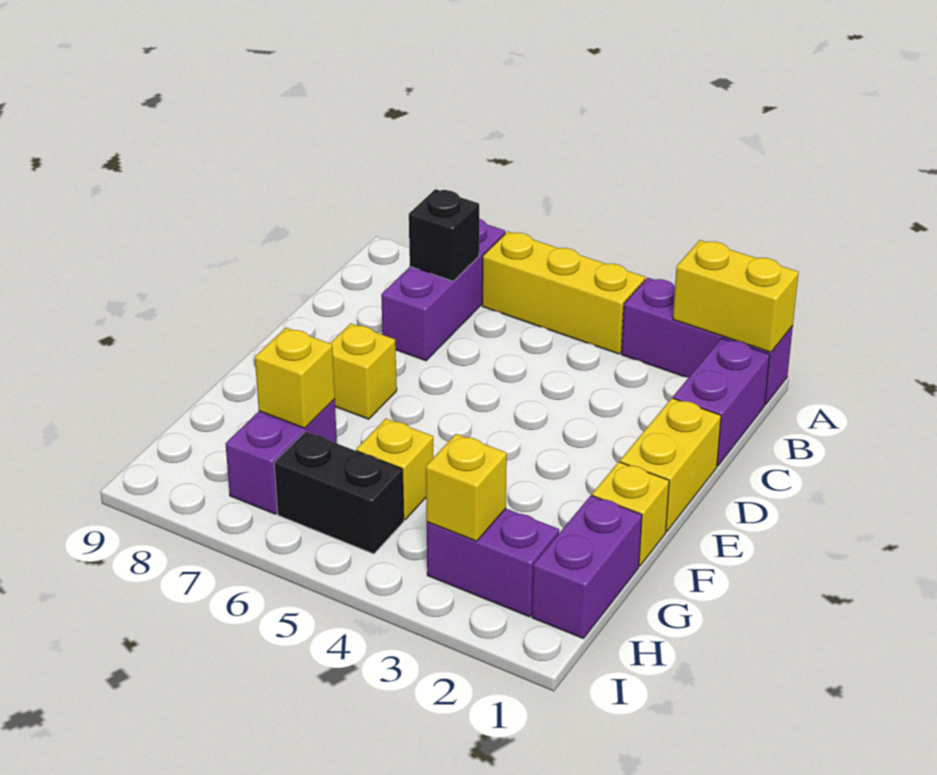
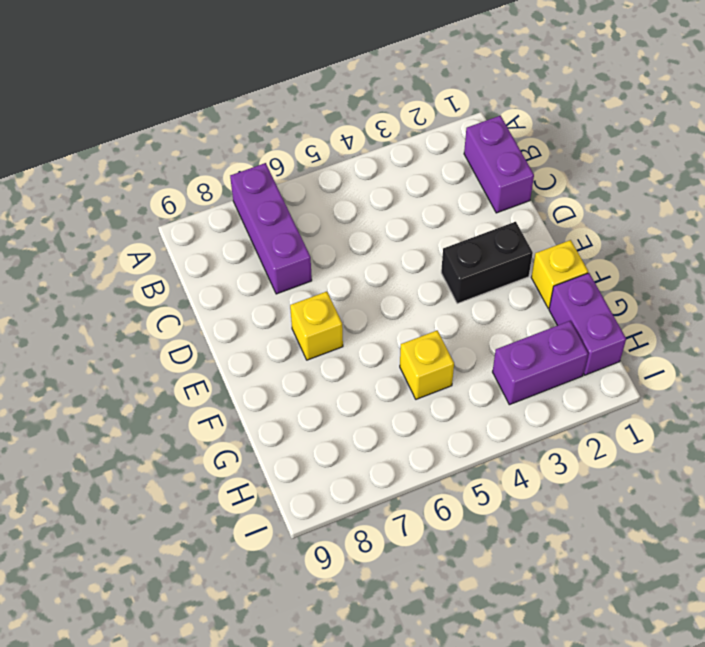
black brick E2:E3 level 1 -> black brick H5:H6 level 1
none -> purple brick A1:A3 level 1
none -> yellow brick A4:A6 level 1
none -> yellow brick D1:E1 level 1

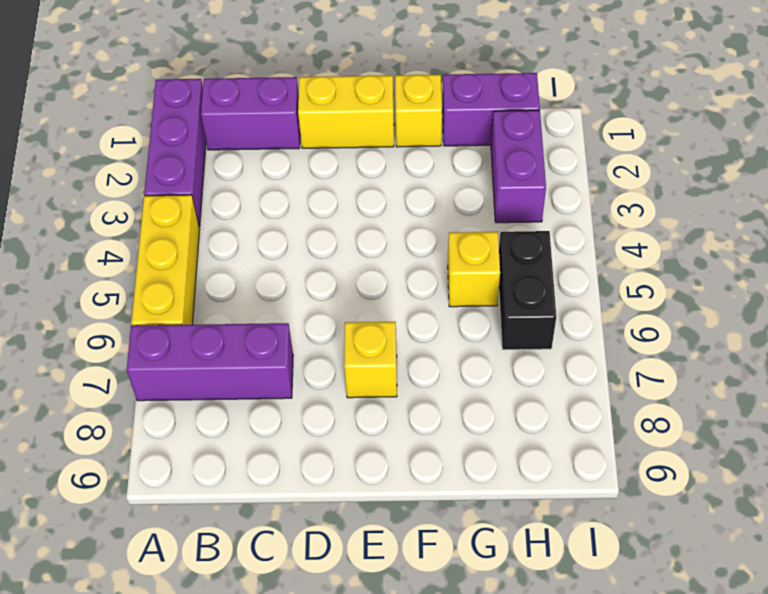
none -> purple brick G7:H7 level 1
none -> yellow brick A1:A2 level 2
none -> black brick B7 level 2

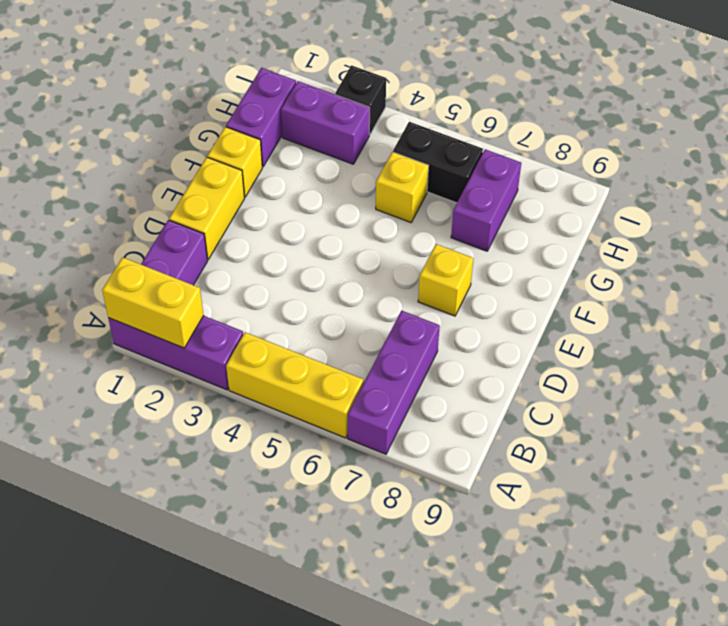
black brick I3 level 1 -> black brick B7 level 2
none -> yellow brick G7 level 2
none -> yellow brick H3 level 2

